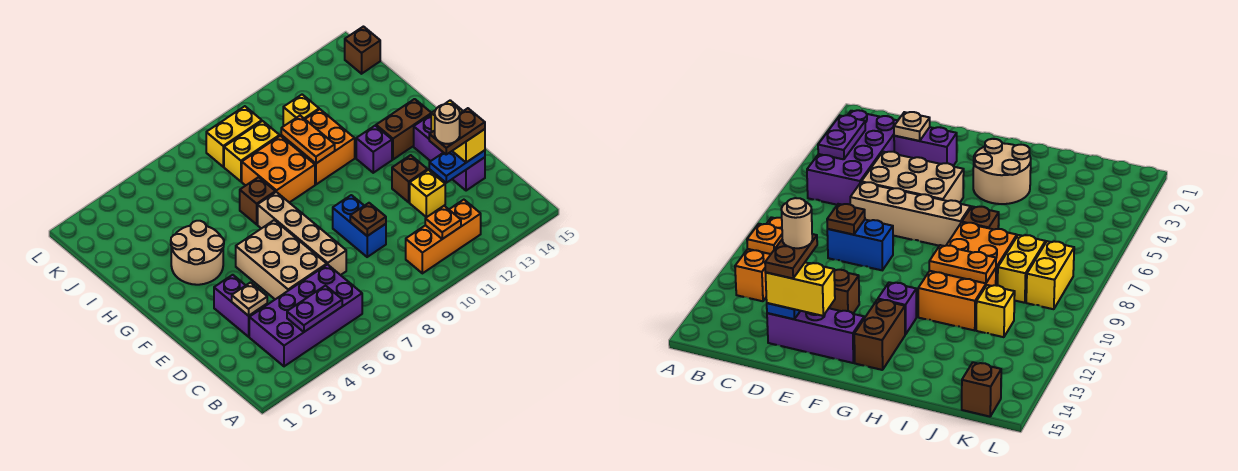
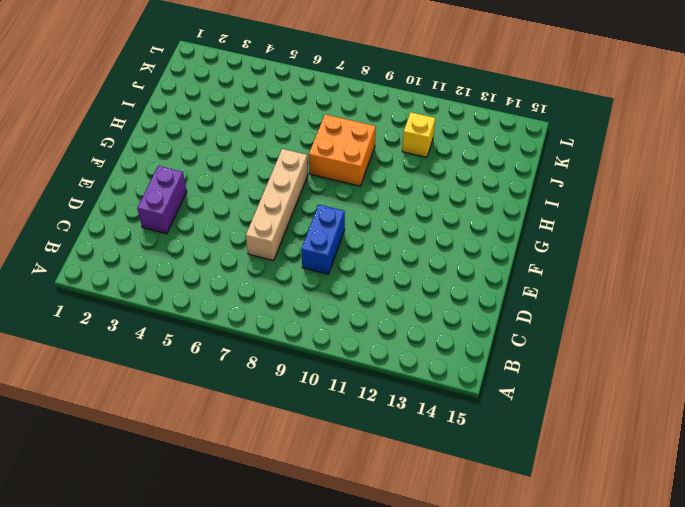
none -> purple brick B3:C6 level 1
none -> orange brick B10:B12 level 1
none -> tan brick D5:F6 level 1

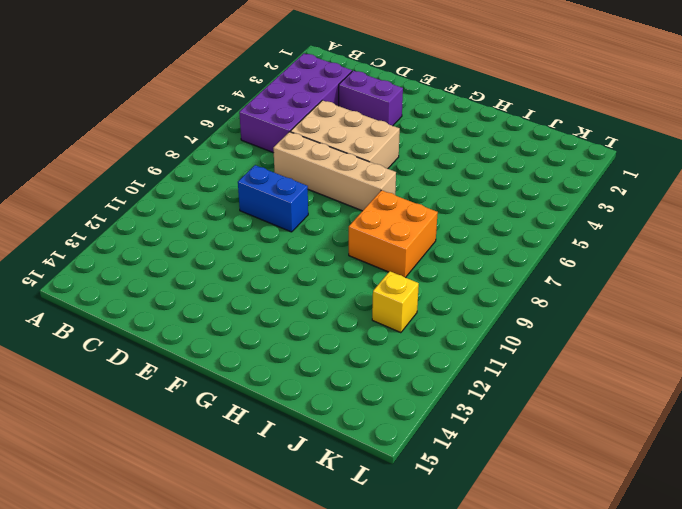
none -> orange brick B10:B12 level 1
none -> yellow brick D12 level 1
none -> purple brick D14:F14 level 1

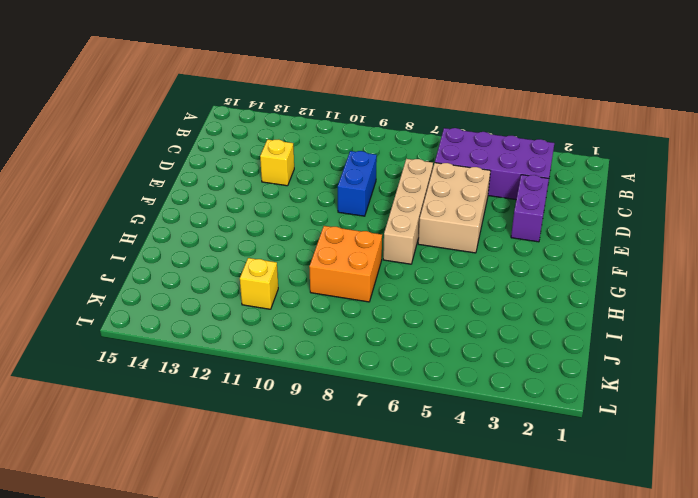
none -> orange brick B10:B12 level 1
none -> purple brick D14:F14 level 1
none -> brown brick E12 level 1

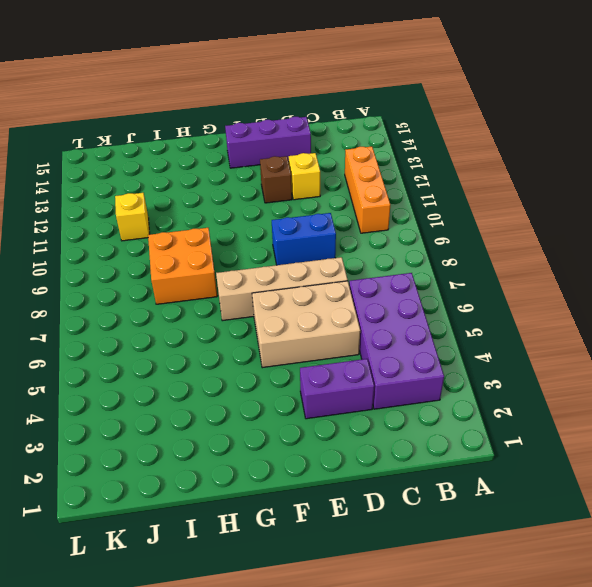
none -> tan round brick G3:H4 level 1
none -> purple brick G12 level 1
none -> brown brick G13:G14 level 1

